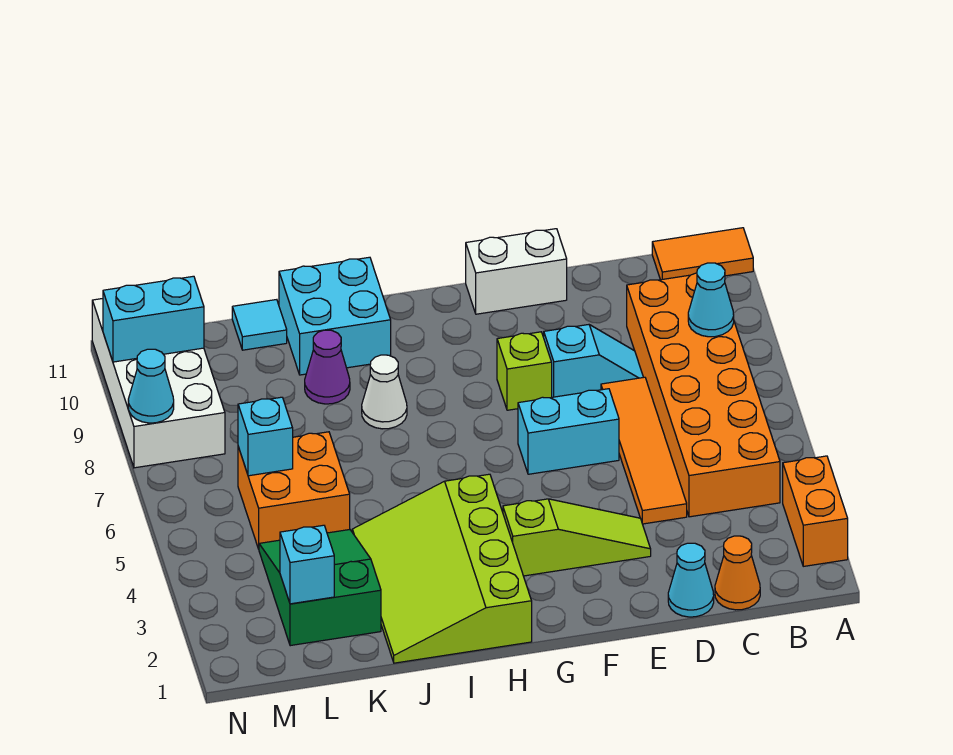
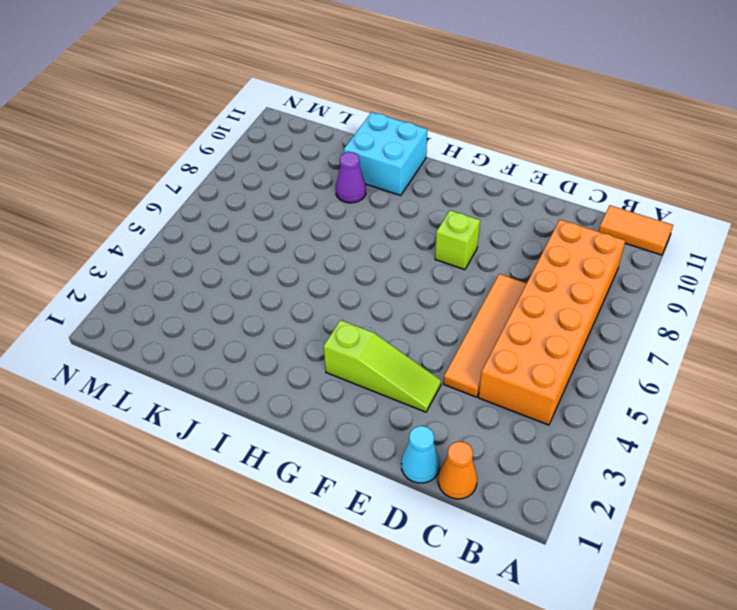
none -> orange brick A2:A3 level 1
none -> cyan slope D8:E8 level 1 top E
none -> cyan brick E6:F6 level 1

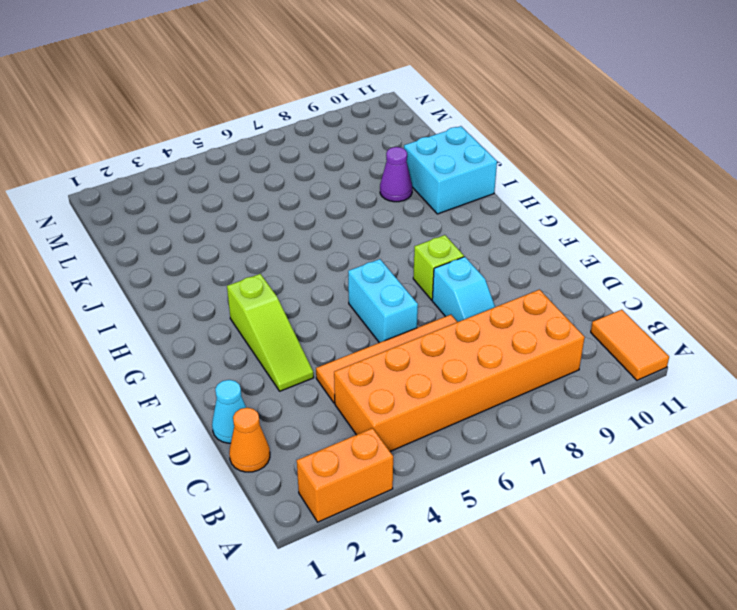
none -> white brick E11:F11 level 1
none -> lime slope H1:J4 level 1 top H
none -> white cone I8 level 1

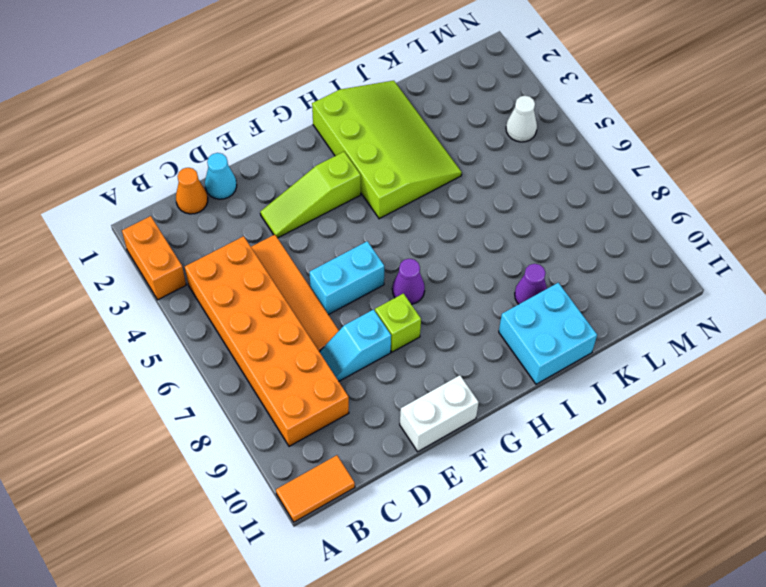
purple cone G7 level 1 -> none
white cone M4 level 1 -> white cone I8 level 1
none -> green slope K2:L4 level 1 top 2
none -> orange brick K5:L6 level 1
none -> cyan tile K11 level 1

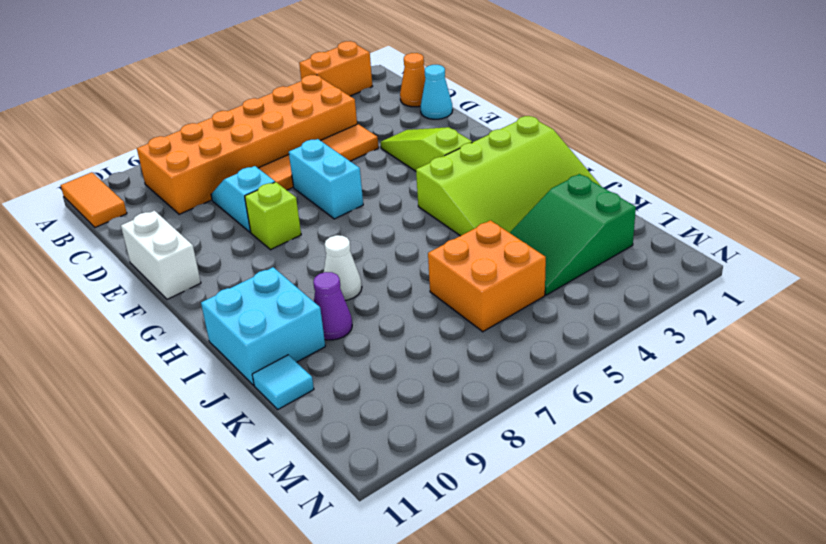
none -> white brick M8:N11 level 1
none -> cyan cone B8 level 2
none -> cyan brick L2 level 2

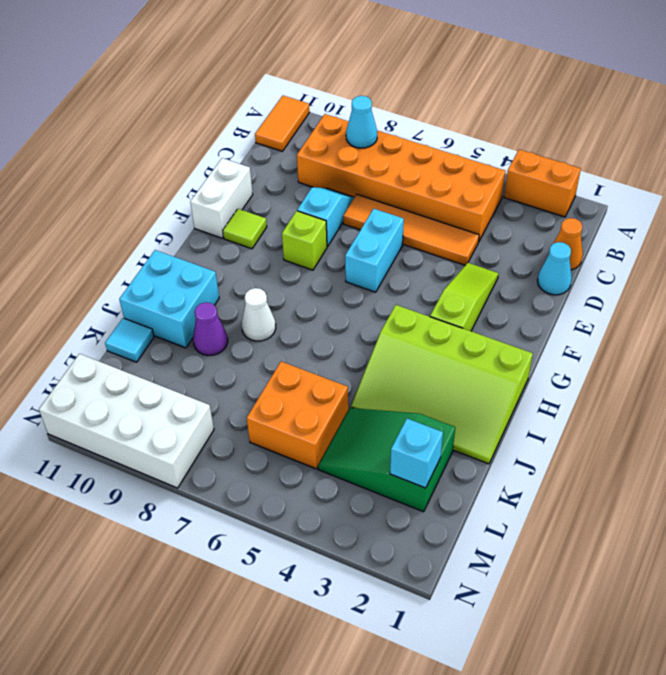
lime tile F10 level 1 -> none
none -> cyan brick L6 level 2
none -> cyan brick M10:N10 level 2
none -> cyan cone N8 level 2

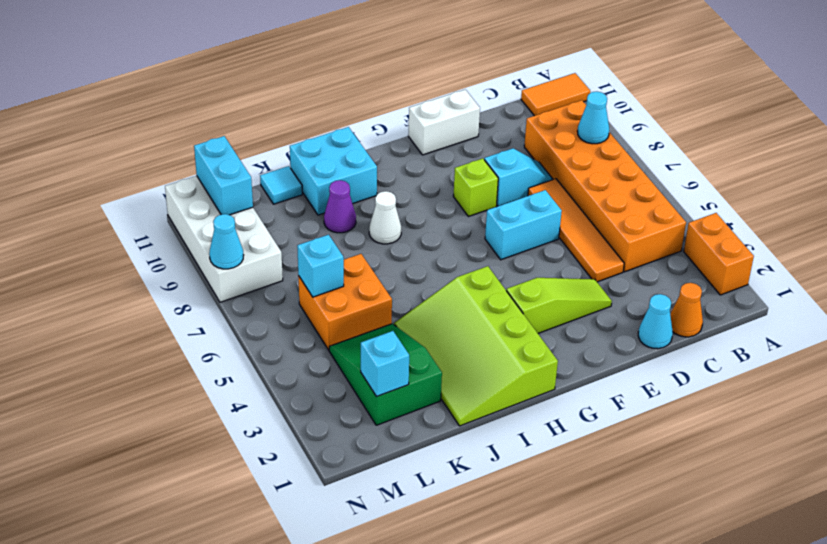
cyan brick M10:M11 level 2 -> cyan brick M10:N10 level 2

